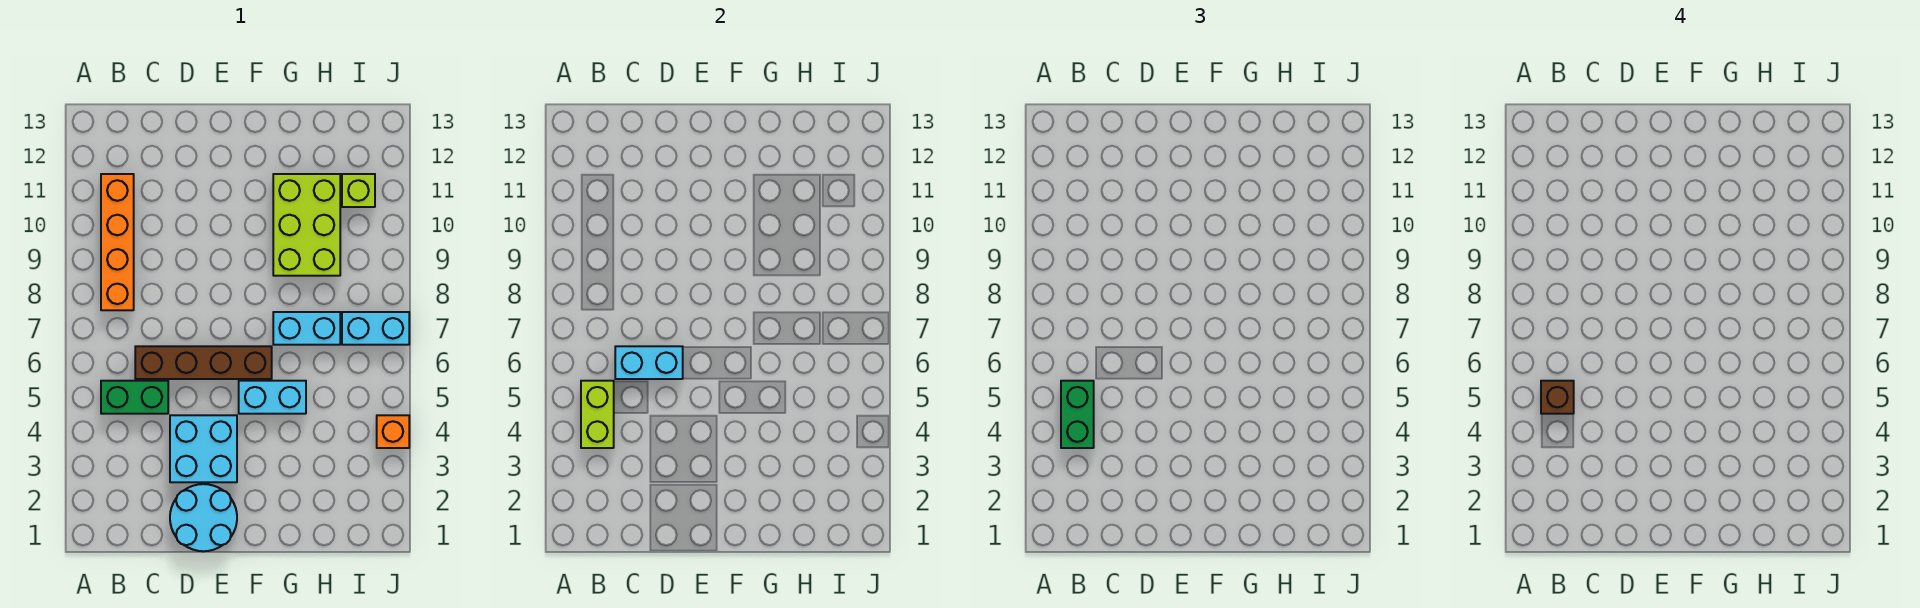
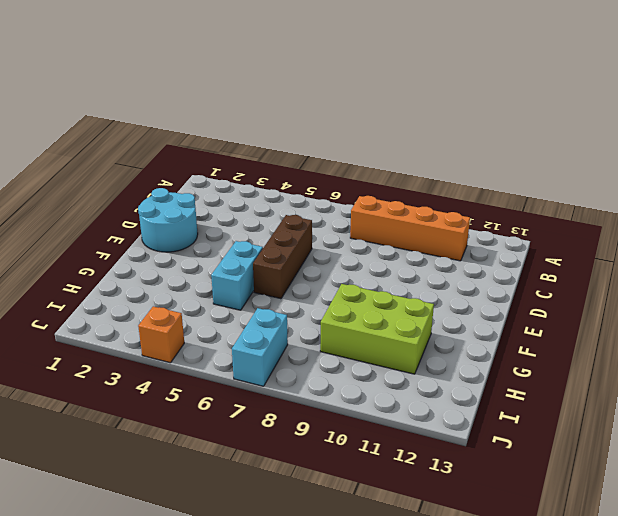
brown brick D6:F6 level 1 -> brown brick C6:F6 level 1
none -> green brick B5:C5 level 1
none -> cyan brick D3:E4 level 1
none -> cyan brick G7:H7 level 1

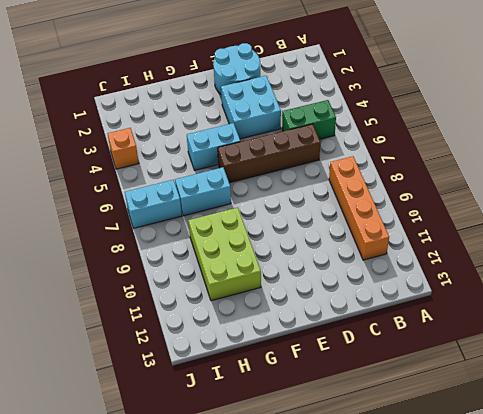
none -> lime brick I11 level 1
none -> lime brick B4:B5 level 2
none -> cyan brick C6:D6 level 2

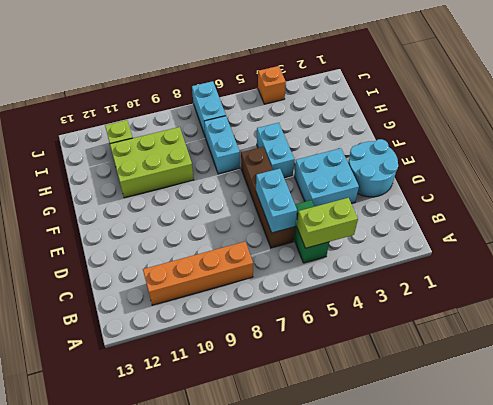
none -> green brick B4:B5 level 3
none -> brown brick B5 level 4

